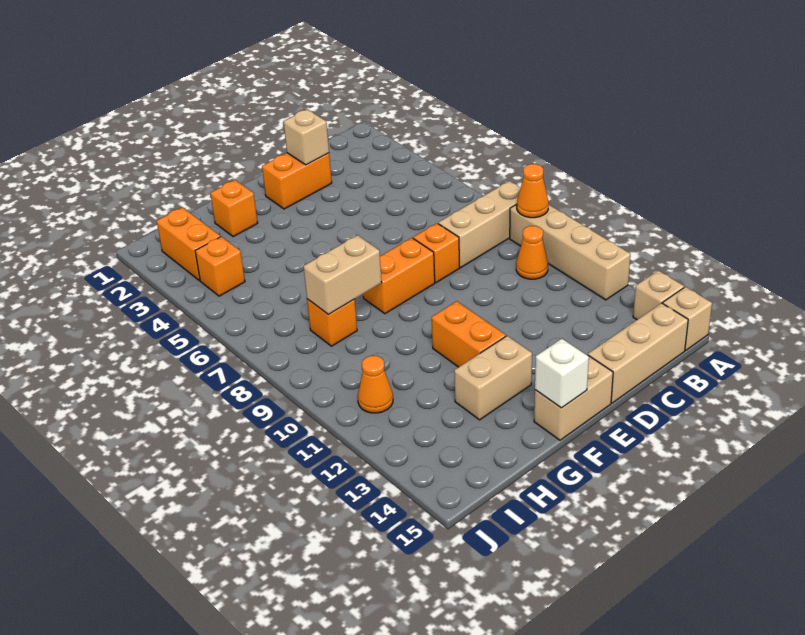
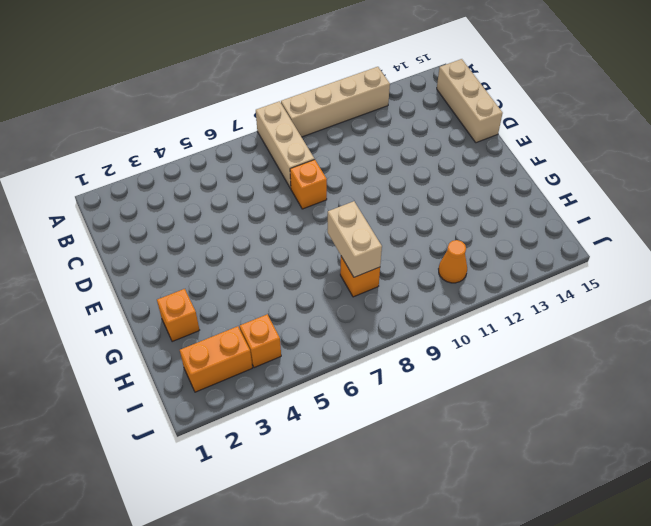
none -> tan brick A14 level 1
none -> tan brick A15 level 1
none -> orange cone B10 level 1

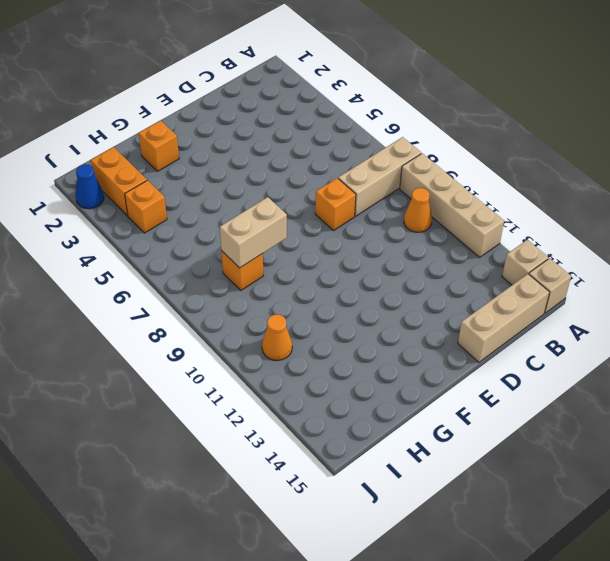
blue cone J2 level 1 -> none
none -> orange brick D2:E2 level 1
none -> orange brick E8:F8 level 1
none -> tan brick E15:F15 level 1

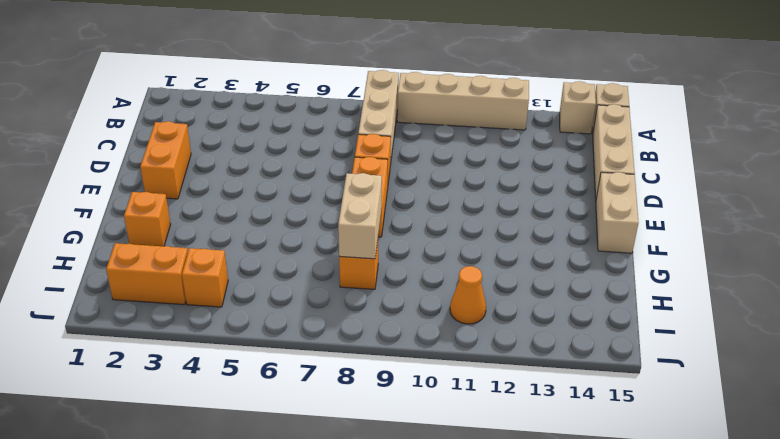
none -> orange cone B10 level 1
none -> orange brick F11:F12 level 1
none -> tan brick F13:G13 level 1

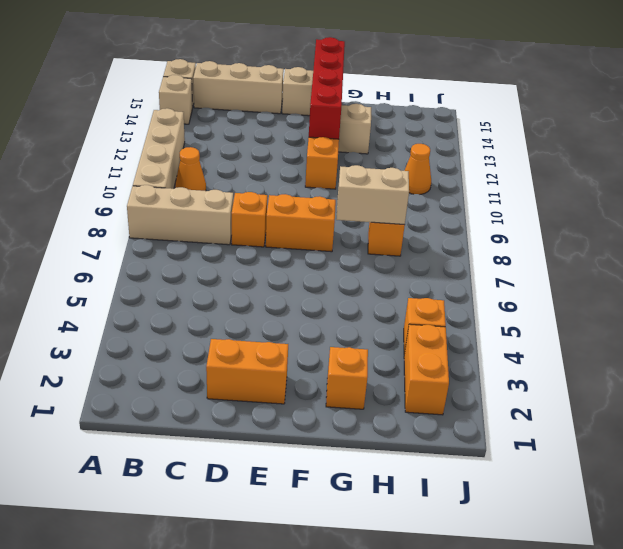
red brick F12:F15 level 2 -> white brick F15 level 2
none -> orange cone A9 level 2
none -> tan brick D2 level 2

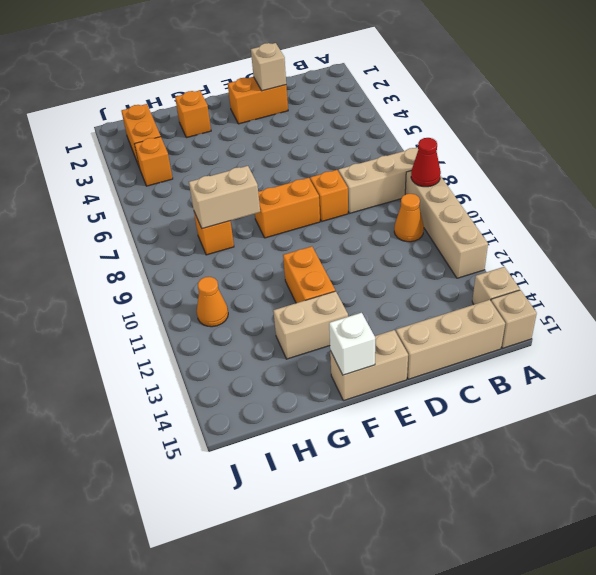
red cone A9 level 2 -> orange cone A9 level 2

